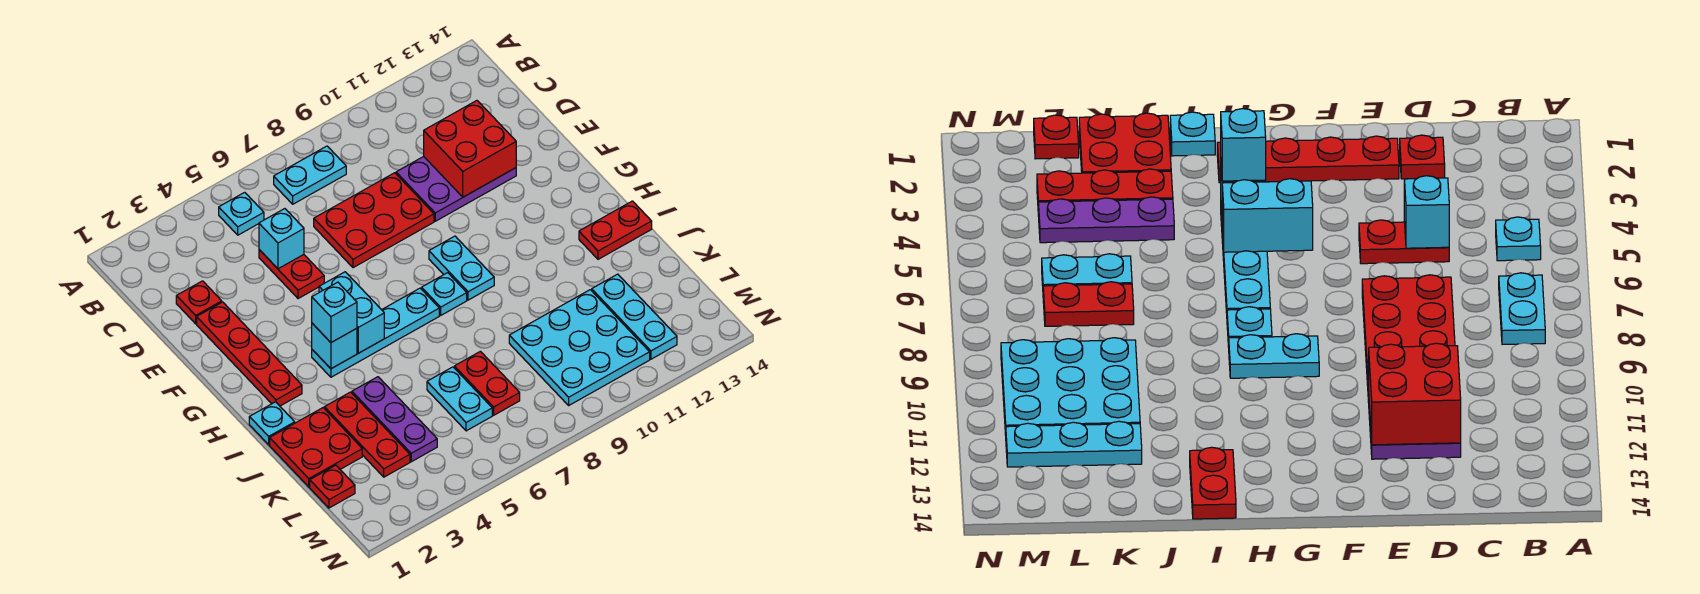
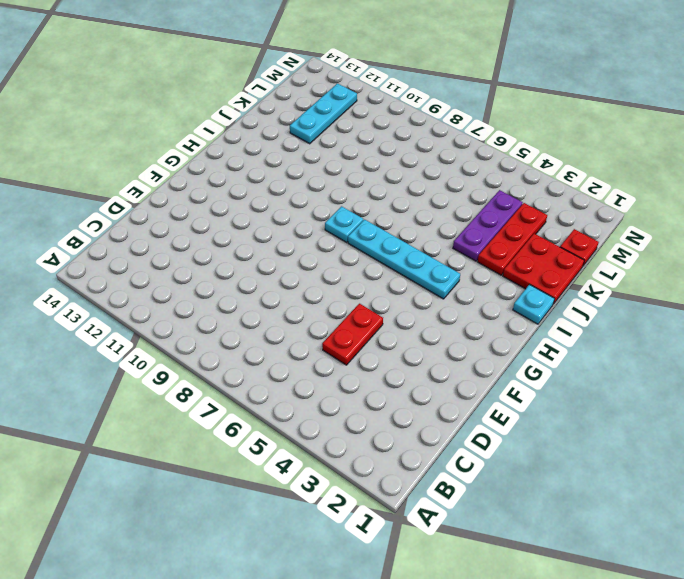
none -> cyan plate B5 level 1
none -> cyan plate B7:B8 level 1
none -> red plate D2 level 1

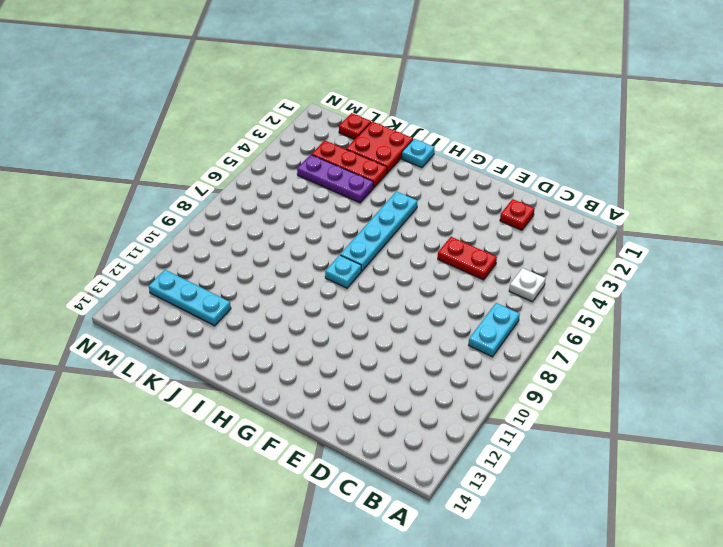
white plate B5 level 1 -> cyan plate B5 level 1
none -> red plate D7:E9 level 1
none -> purple plate D10:E12 level 1
none -> red plate E2:H2 level 1

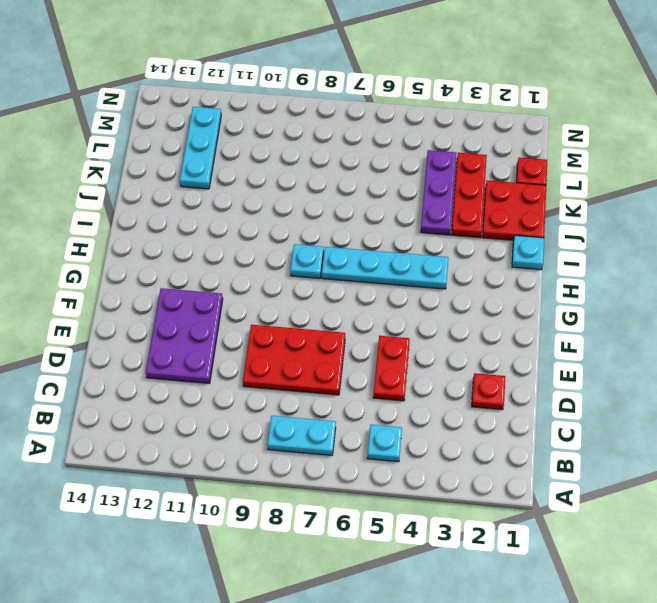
purple plate D11:F12 level 1 -> purple plate D10:E12 level 1
none -> red plate E2:H2 level 1
none -> cyan plate G9:H9 level 1
none -> red plate I13:I14 level 1

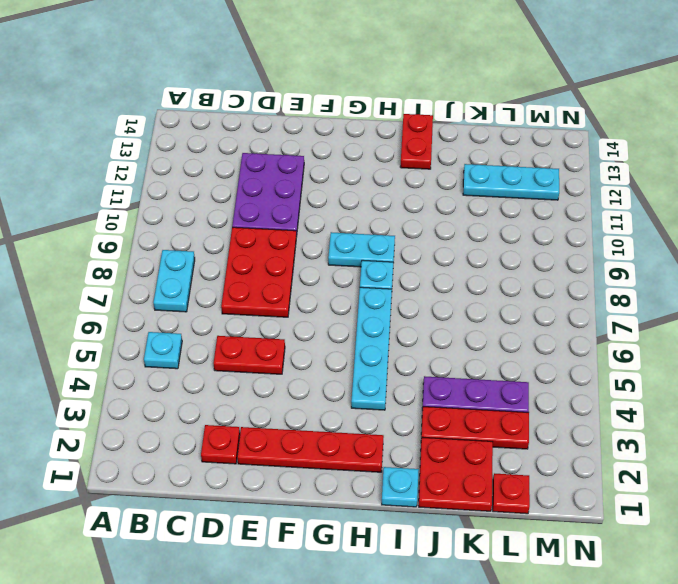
none -> cyan plate K6:L6 level 1
none -> red plate K7:L7 level 1
none -> cyan plate K9:M11 level 1

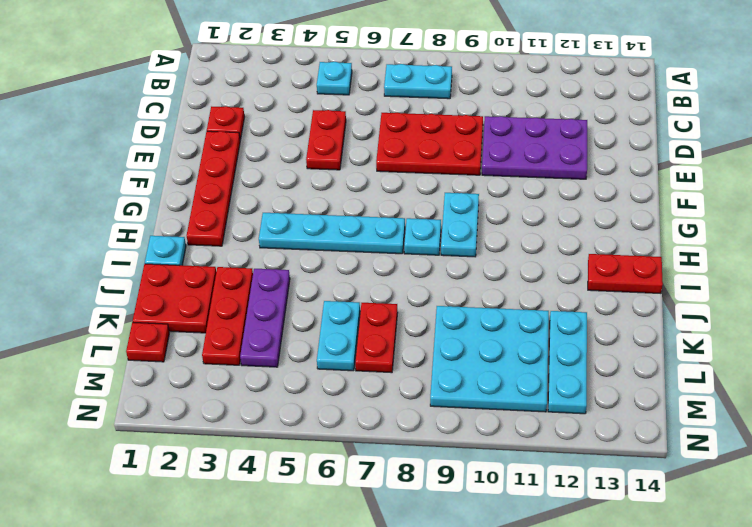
none -> cyan brick D5 level 2
none -> red brick D11:E12 level 2
none -> cyan brick G5:H5 level 2

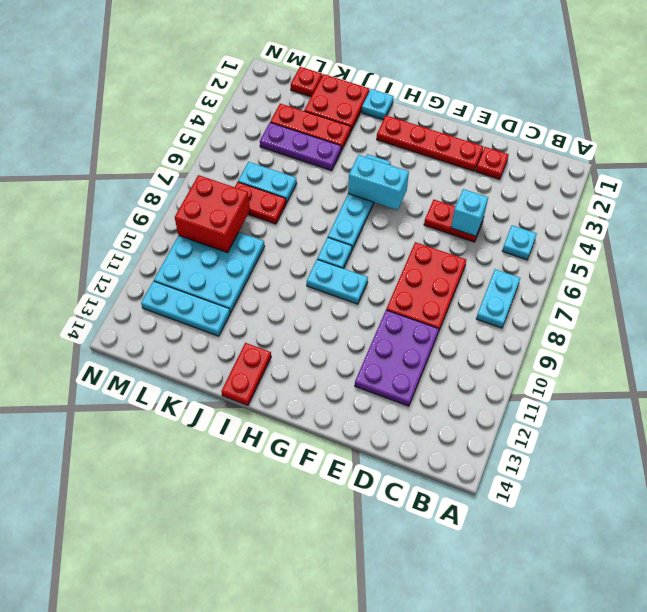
red brick L8:M9 level 2 -> red brick D11:E12 level 2
none -> cyan brick H4 level 2
none -> cyan brick H4 level 3

